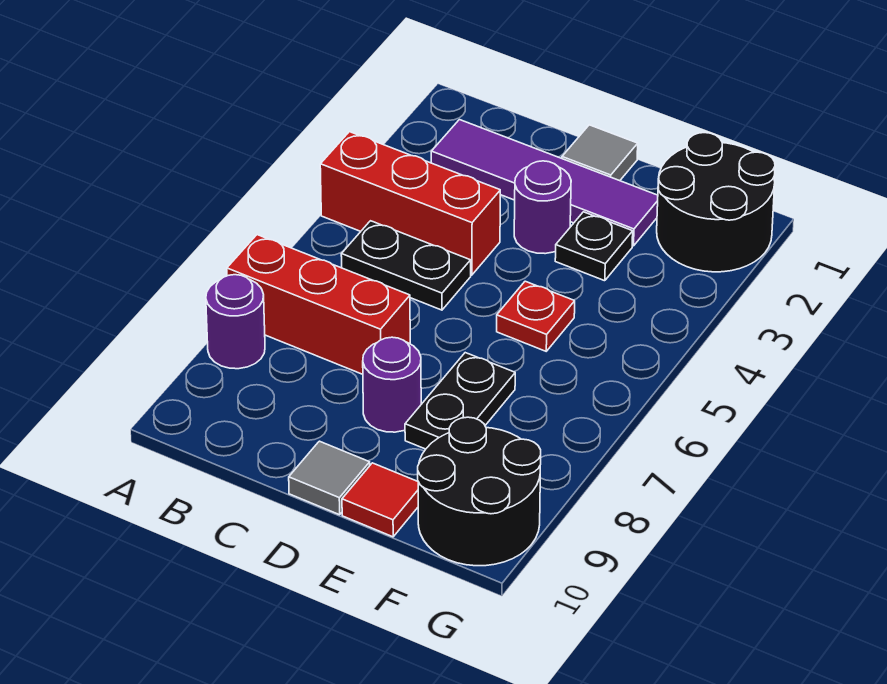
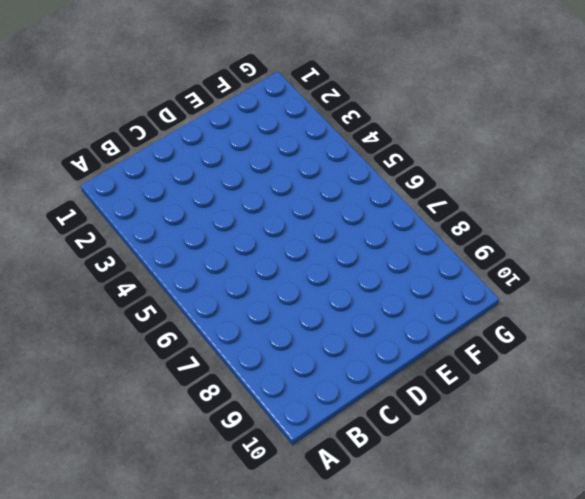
none -> red brick A4:C4 level 1
none -> red brick A7:C7 level 1
none -> purple round brick A8 level 1

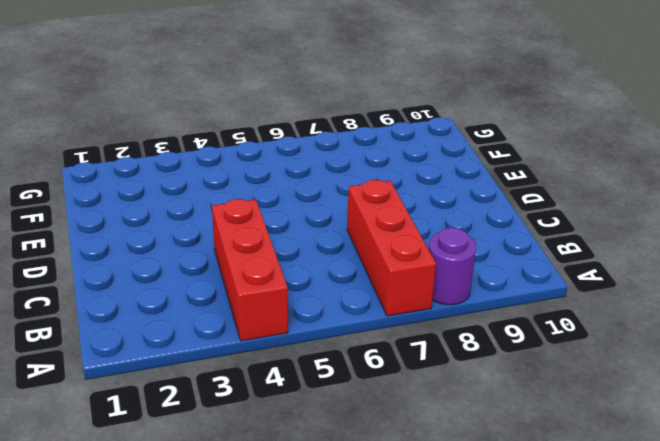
none -> purple tile B2:E2 level 1
none -> black plate B5:C5 level 1
none -> grey tile D1 level 1

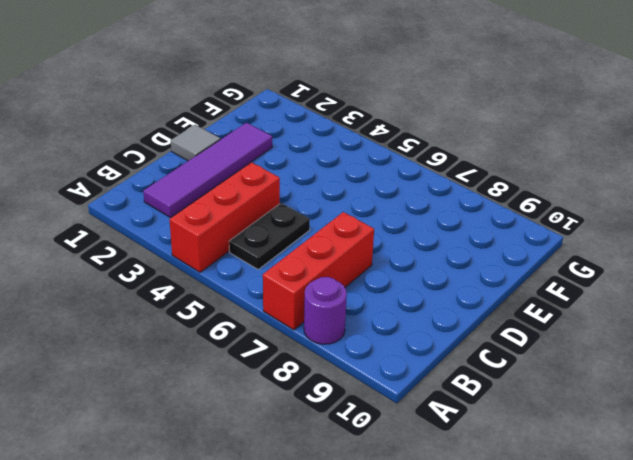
none -> purple round brick D3 level 1
none -> purple round brick D8 level 1
none -> grey tile D10 level 1

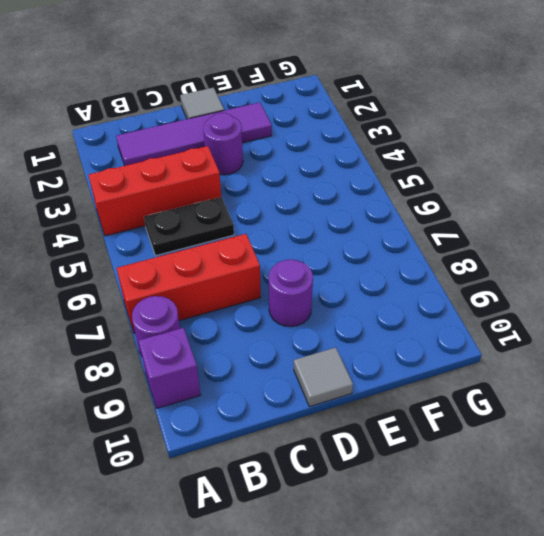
purple brick A9 level 1 -> none
none -> black plate E3 level 1
none -> red plate E5 level 1
none -> black plate E7:E8 level 1

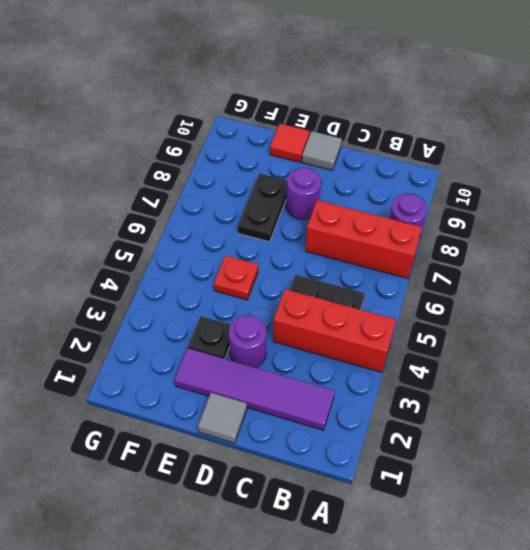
none -> black round brick F1:G2 level 1
none -> black round brick F9:G10 level 1

